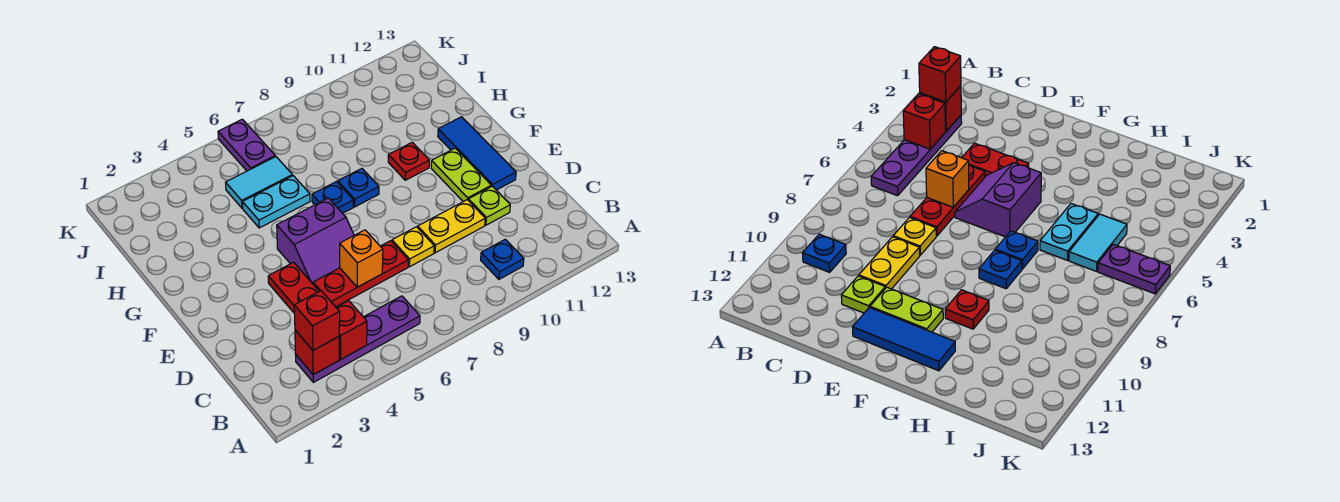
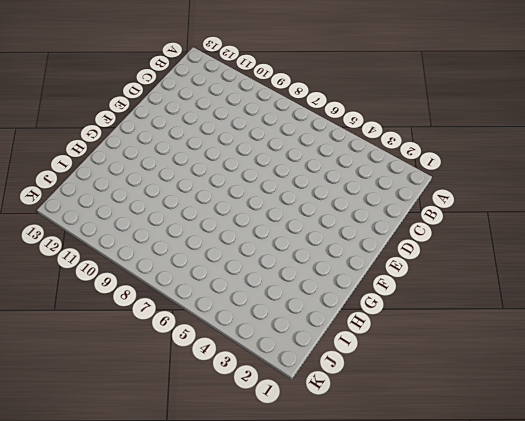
none -> purple plate B3:B6 level 1
none -> blue plate B10 level 1
none -> red plate D4:E4 level 1

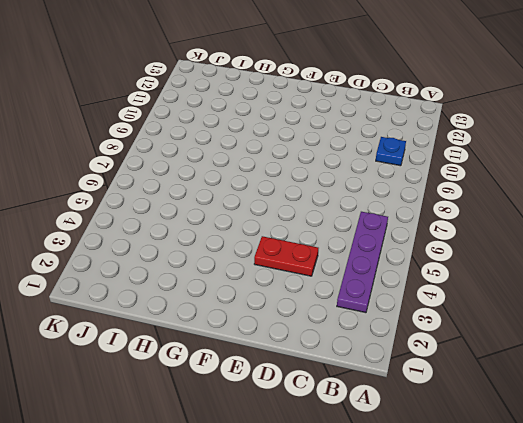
none -> red plate D5:D7 level 1
none -> yellow plate D8 level 1
none -> yellow plate D9:D10 level 1

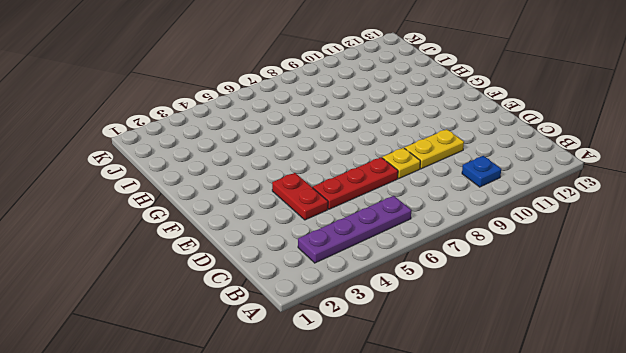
none -> lime plate D11 level 1
none -> purple slope E5:F6 level 1 top F
none -> lime plate E11:F11 level 1

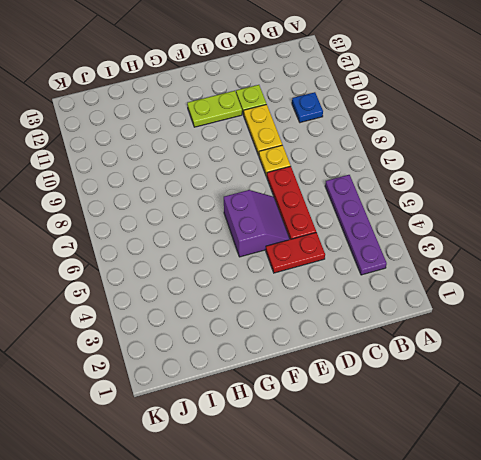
none -> blue tile E12:G12 level 1
none -> blue plate G7 level 1
none -> blue plate G8 level 1

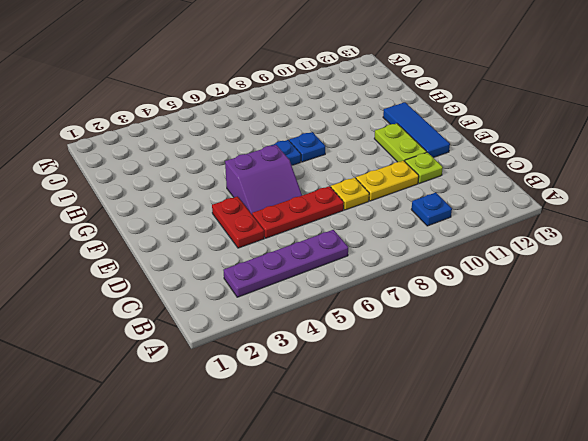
none -> red plate G10 level 1
none -> cyan plate H5:H6 level 1
none -> cyan tile I5:I6 level 1

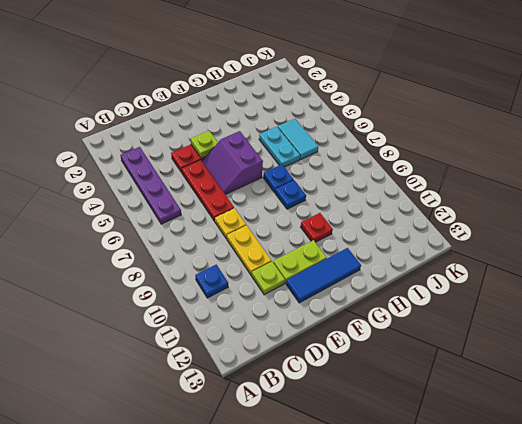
lime plate E4 level 2 -> none
none -> purple plate J6:K6 level 1
none -> red brick B3 level 2
none -> red brick B4 level 2

